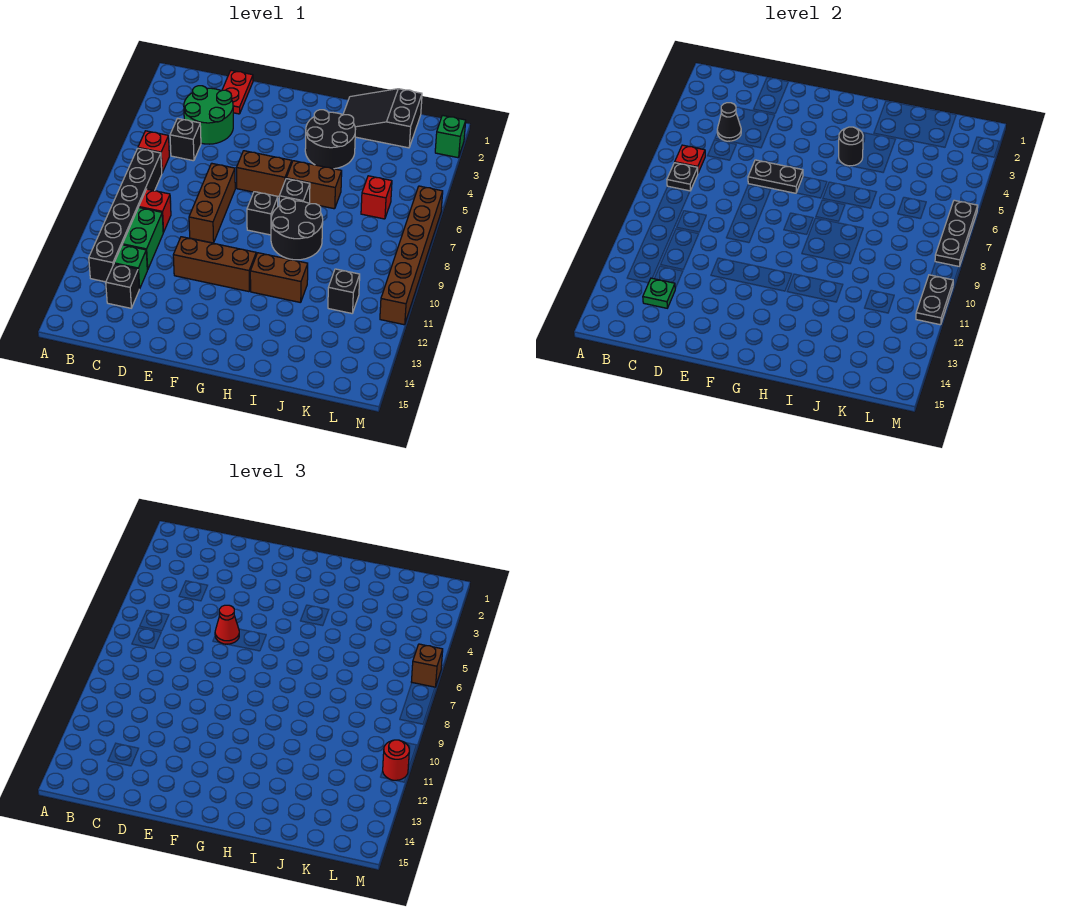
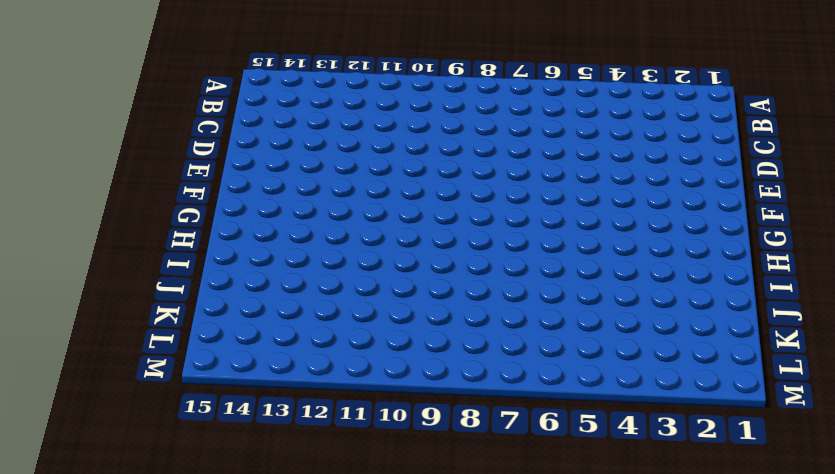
none -> red brick B6 level 1
none -> black brick B7:B12 level 1
none -> green round brick C3:D4 level 1
none -> black brick C5 level 1

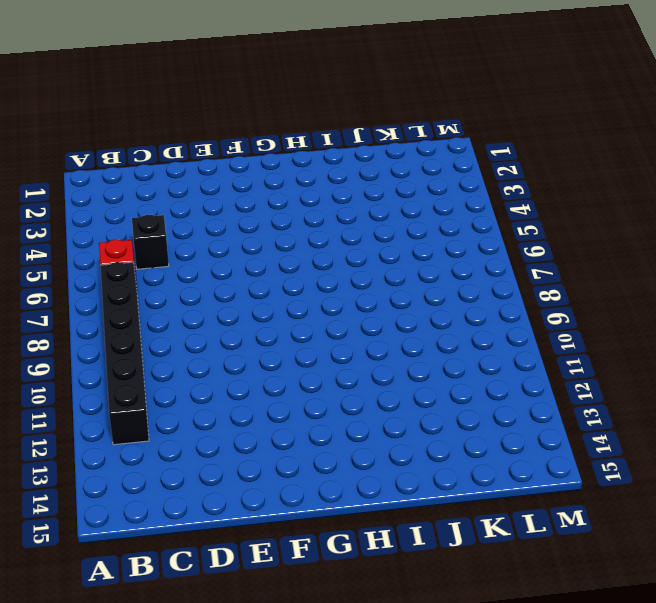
none -> green round brick C3:D4 level 1
none -> red brick C9 level 1
none -> green brick C10:C11 level 1
none -> green brick C12 level 1

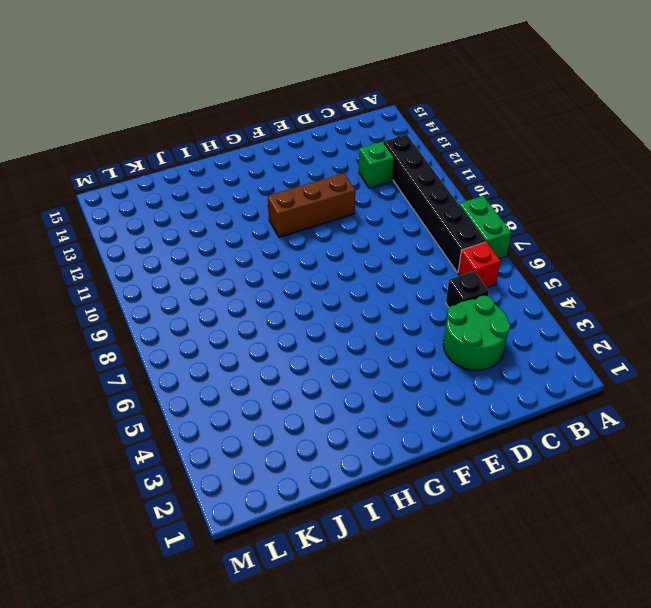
green brick A7:A8 level 1 -> green brick C10:C11 level 1
none -> red brick C9 level 1
none -> black brick C13 level 1
none -> red plate D1:D2 level 1
none -> brown brick E7:E9 level 1

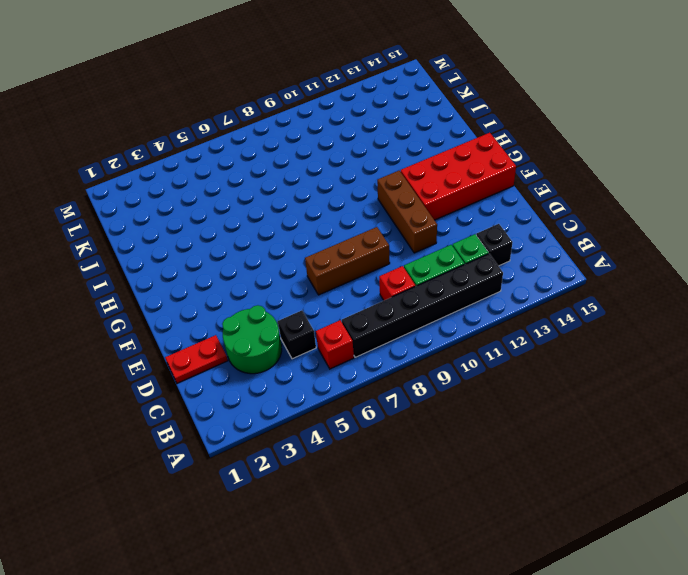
red brick F12:G15 level 1 -> none
none -> brown brick F6:G6 level 1
none -> black brick G8 level 1
none -> black round brick H3:I4 level 1
none -> brown brick H6:I6 level 1

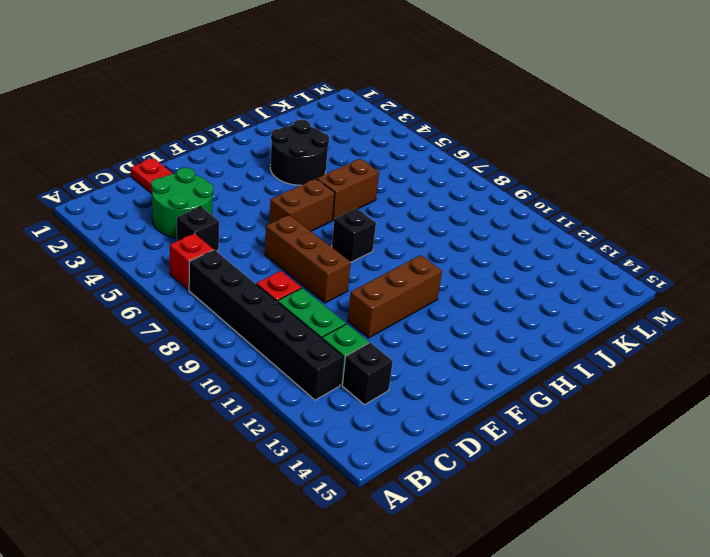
none -> black brick H7 level 1
none -> black round brick H8:I9 level 1
none -> brown brick H11:I11 level 1
none -> black slope I1:K2 level 1 top K

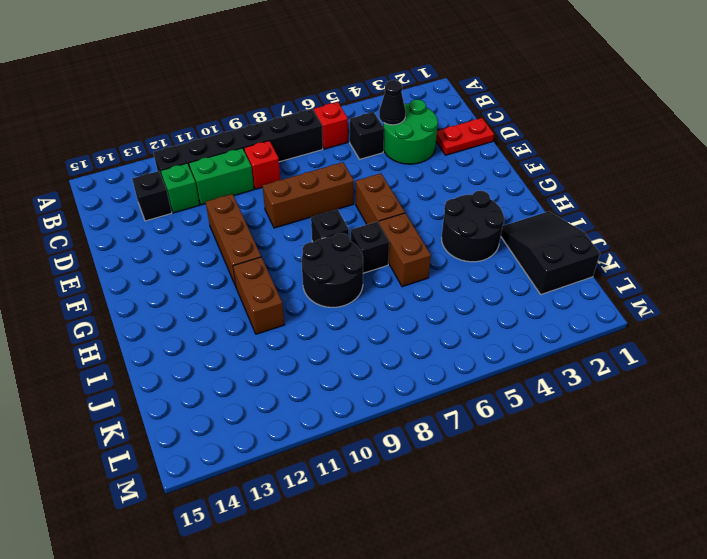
none -> red brick K6 level 1
none -> black brick K11 level 1
none -> green brick M2 level 1
none -> brown brick M6:M11 level 1

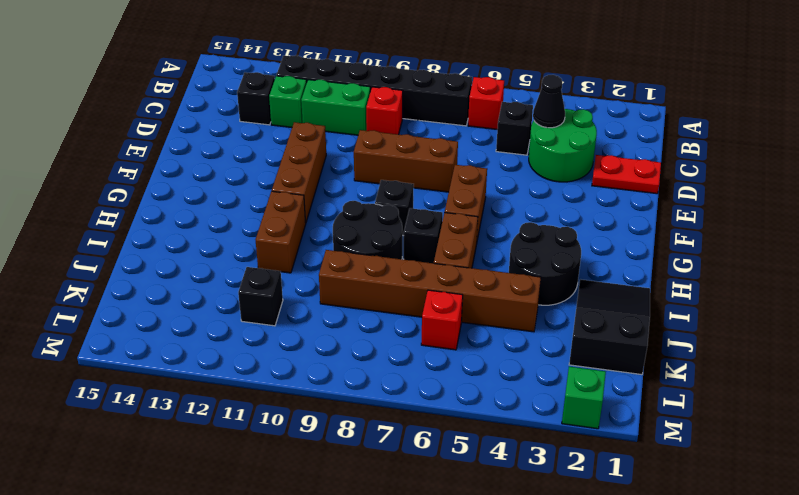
brown brick J4:J9 level 1 -> brown brick M6:M11 level 1
none -> red plate B6 level 2
none -> black plate B7 level 2
none -> green plate C13 level 2
none -> black plate E6:F6 level 2

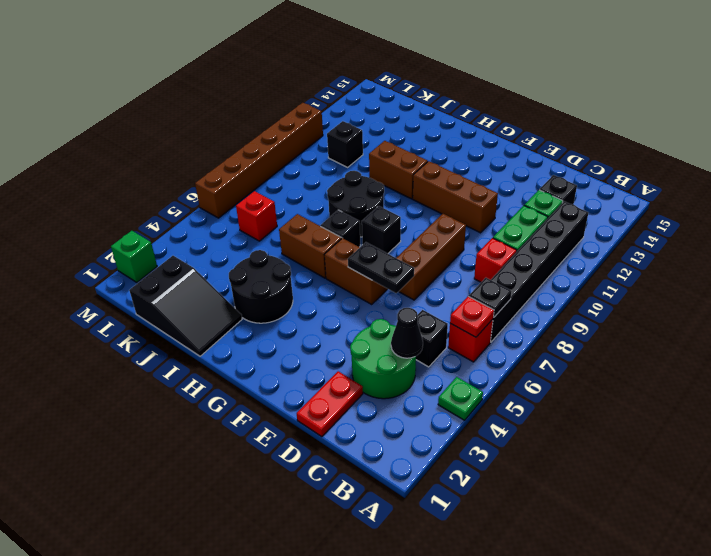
green plate A4 level 1 -> green plate C13 level 2
none -> black round brick H4 level 2
none -> black plate M6:M8 level 2
none -> black plate M10:M11 level 2
none -> red cone E6 level 3

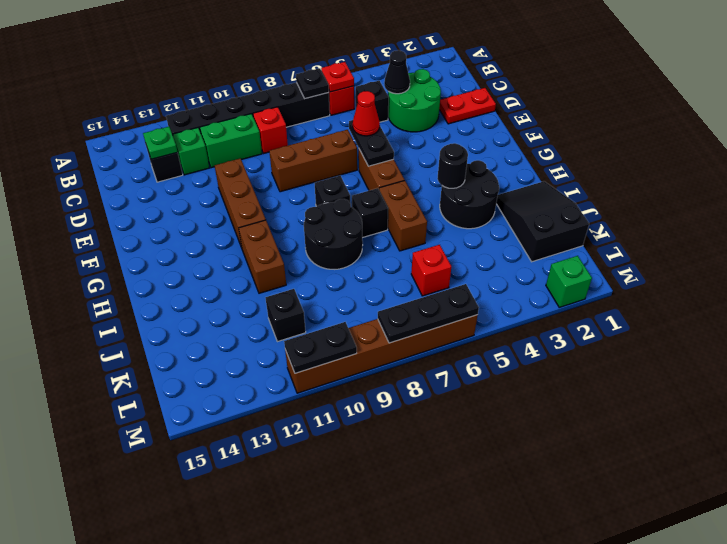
none -> brown brick M6 level 3
none -> red round brick M11 level 3

